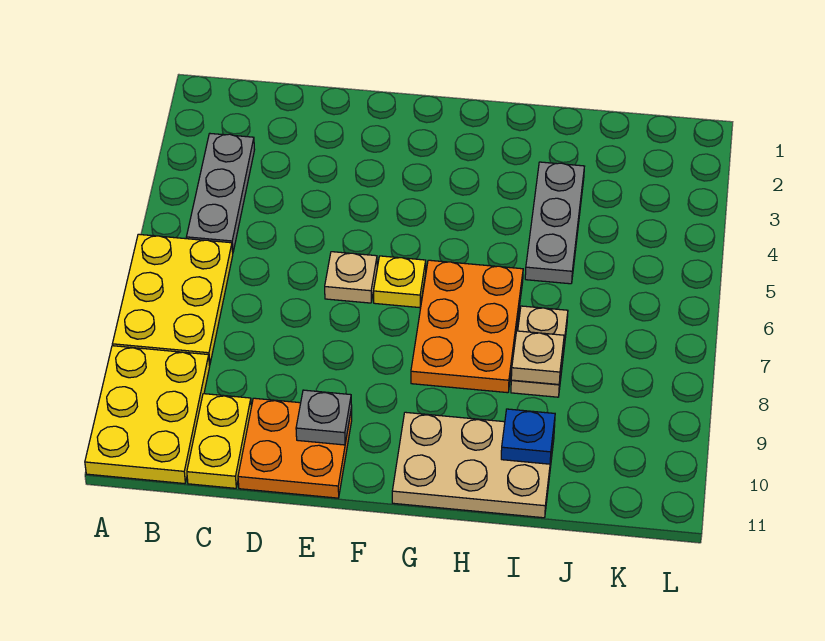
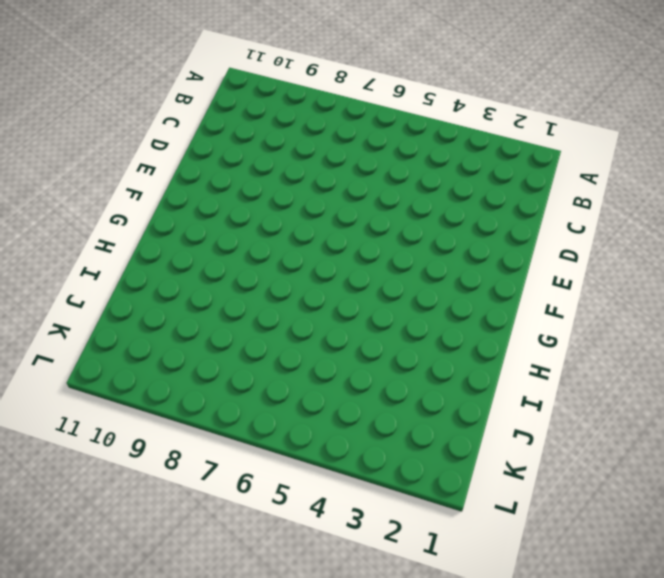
none -> yellow plate A6:B8 level 1
none -> yellow plate A9:B11 level 1
none -> grey plate B3:B5 level 1

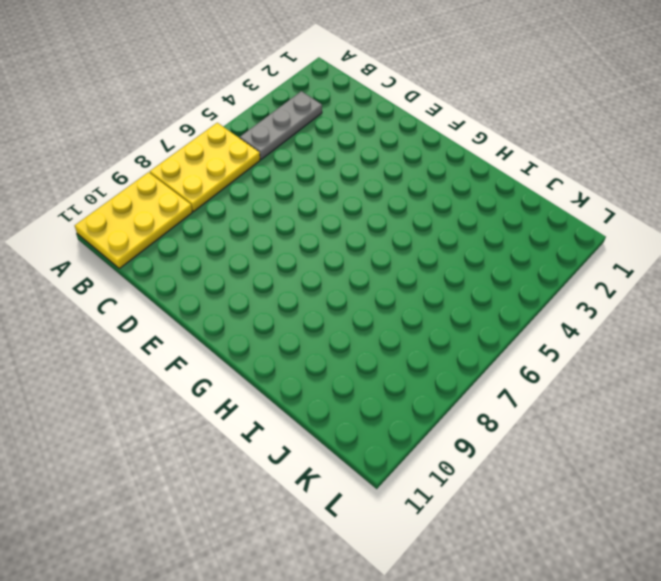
none -> yellow plate C10:C11 level 1
none -> orange plate D10:E11 level 1
none -> tan plate E6 level 1

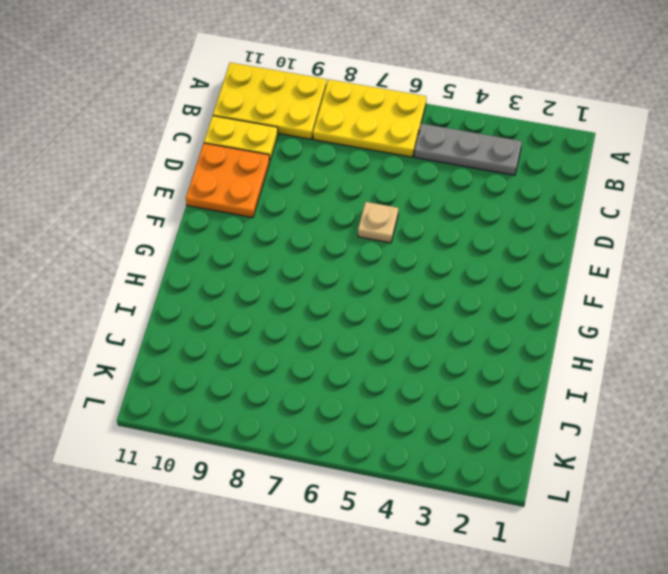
none -> yellow plate F6 level 1
none -> orange plate G6:H8 level 1
none -> tan plate G10:I11 level 1

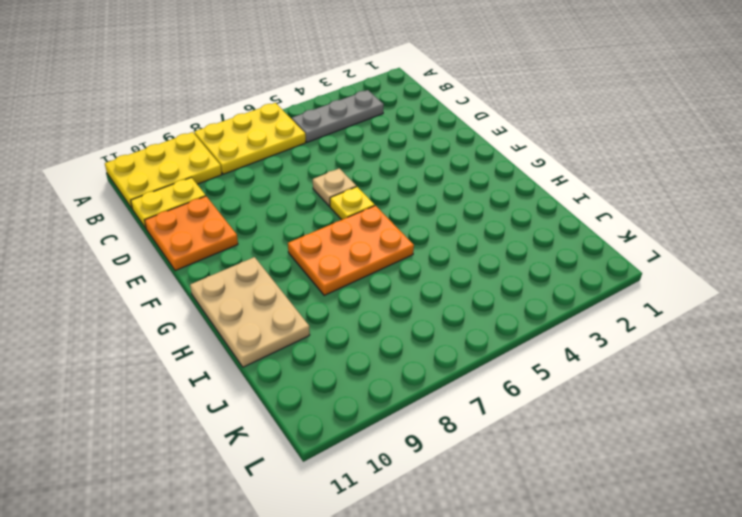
none -> grey plate I3:I5 level 1
none -> tan plate I7:I8 level 1
none -> grey plate E10 level 2

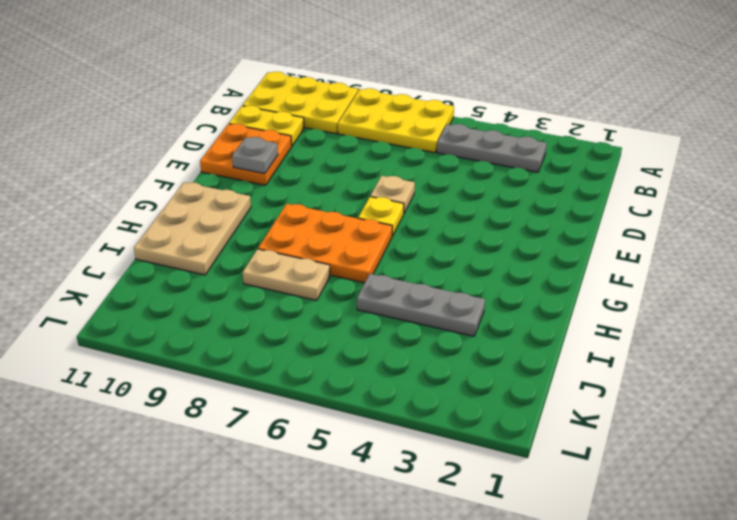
none -> tan plate I8 level 2
none -> blue plate I10 level 2

